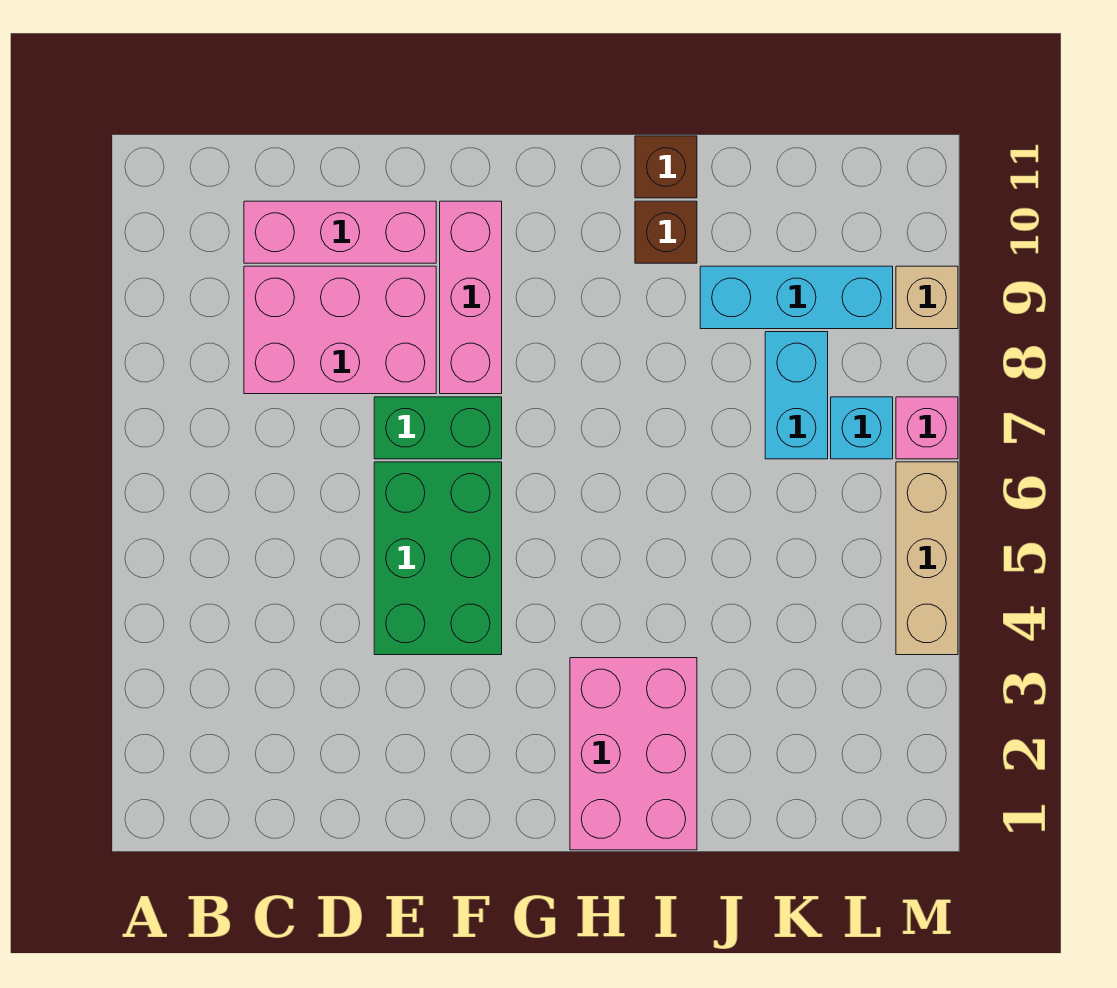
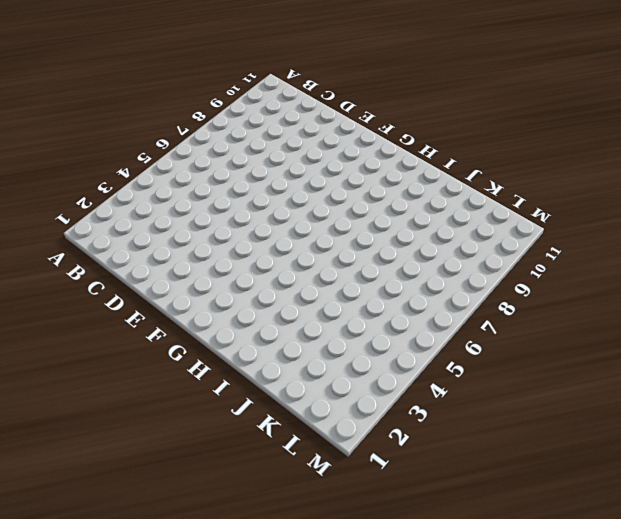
none -> pink brick C8:E9 level 1
none -> pink brick C10:E10 level 1
none -> green brick E4:F6 level 1

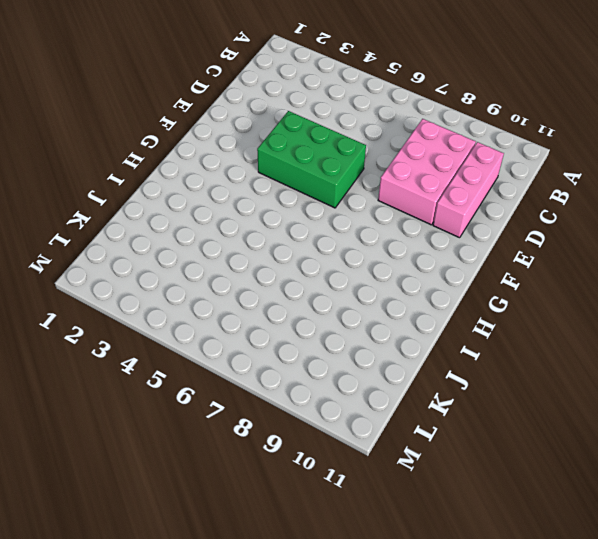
none -> green brick E7:F7 level 1
none -> pink brick F8:F10 level 1
none -> pink brick H1:I3 level 1

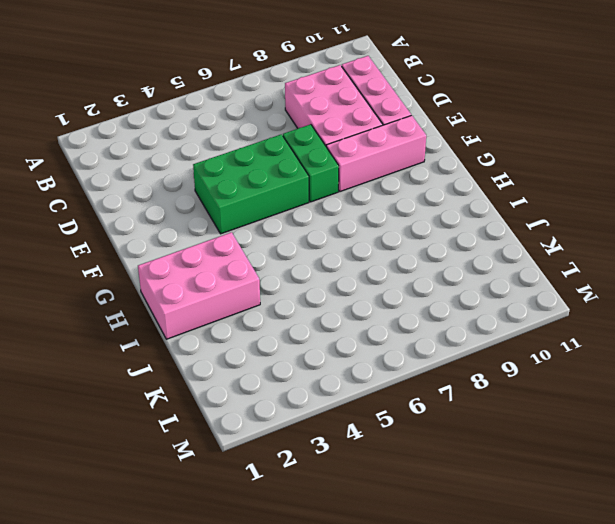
none -> brown brick I10 level 1
none -> brown brick I11 level 1
none -> cyan brick J9:L9 level 1

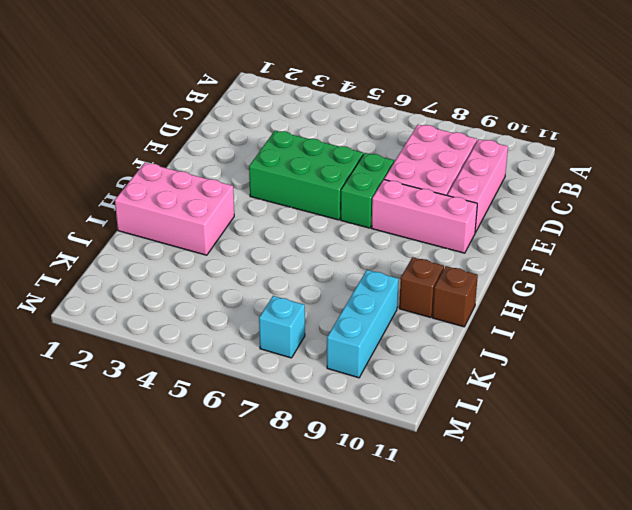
none -> cyan brick K7:K8 level 1
none -> tan brick M4:M6 level 1
none -> pink brick M7 level 1

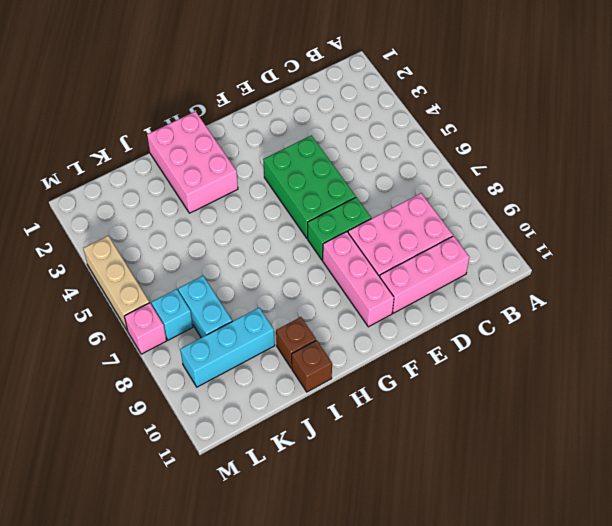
none -> tan brick M9 level 1

